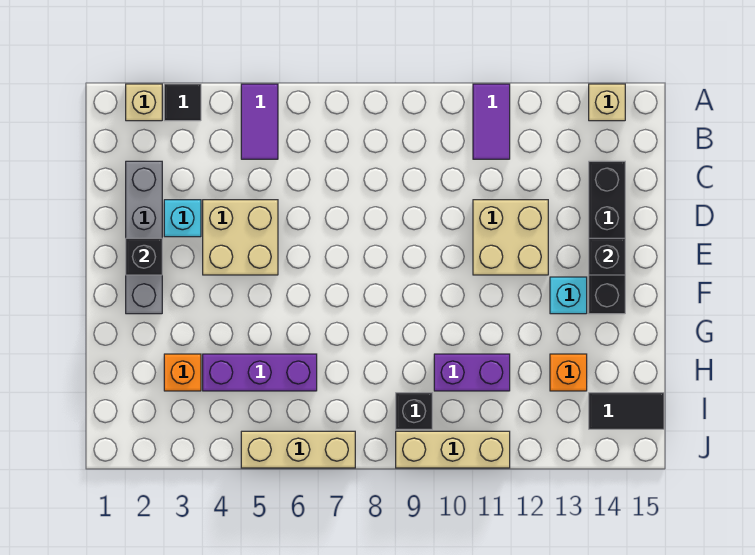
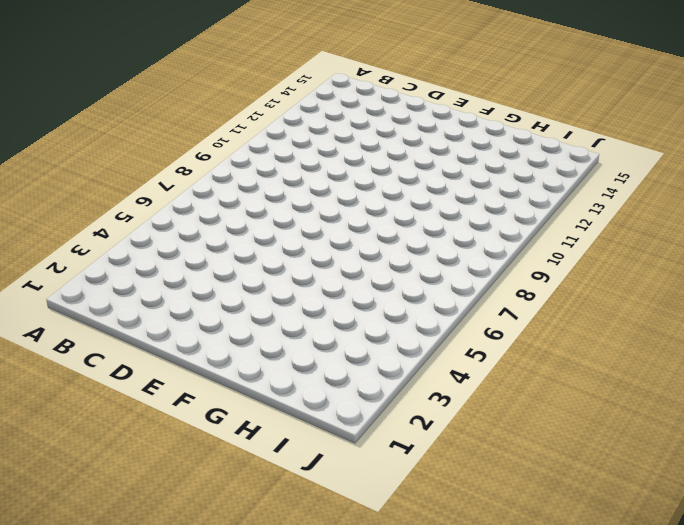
none -> tan brick A2 level 1
none -> black tile A3 level 1
none -> purple tile A5:B5 level 1

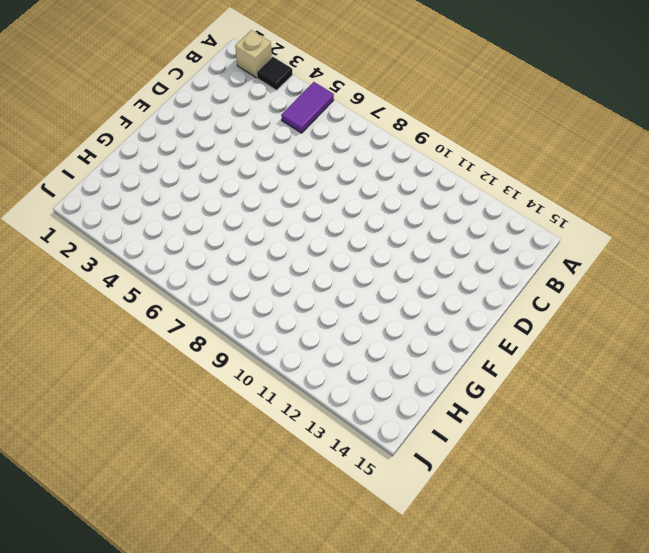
none -> purple tile A11:B11 level 1
none -> tan brick A14 level 1
none -> grey brick C2:F2 level 1

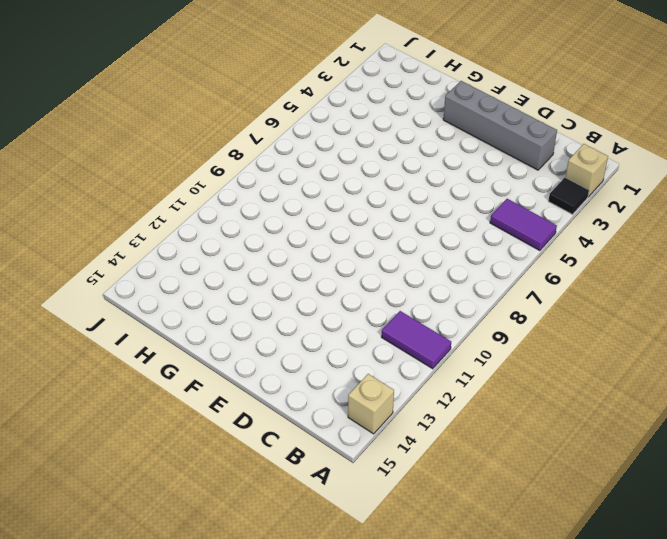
none -> black brick C14:F14 level 1
none -> cyan brick D3 level 1
none -> tan brick D4:E5 level 1

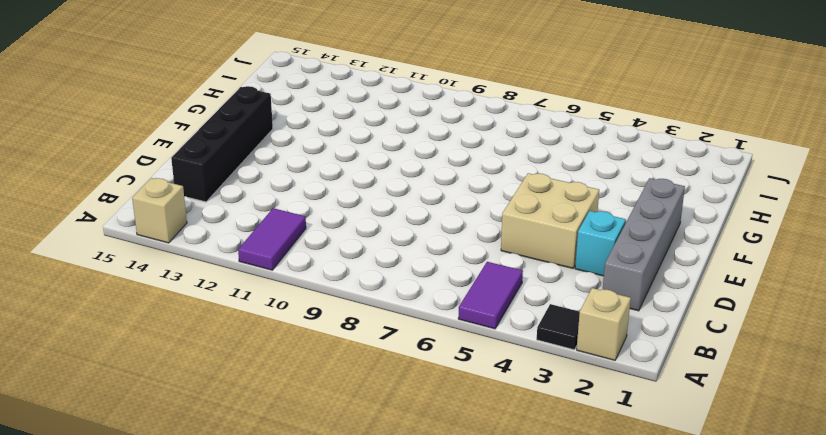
none -> tan brick D11:E12 level 1
none -> cyan brick F13 level 1
none -> orange brick H3 level 1

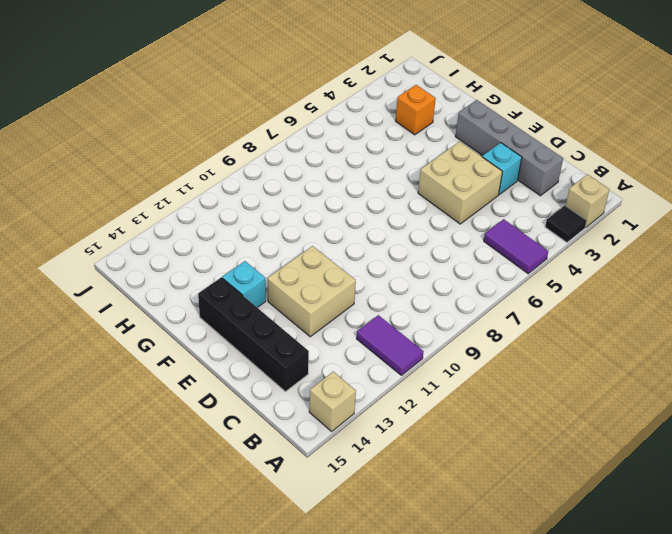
none -> purple brick H4:H6 level 1
none -> purple brick H10:H11 level 1
none -> orange brick H13 level 1

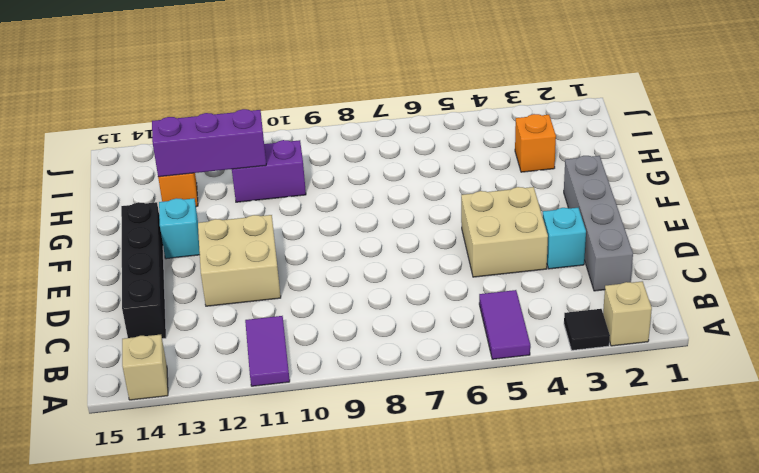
purple brick H11:H13 level 2 -> purple brick H4:H6 level 1
none -> black brick I9 level 1
none -> black tile I14:I15 level 1
none -> tan brick J5:J7 level 1

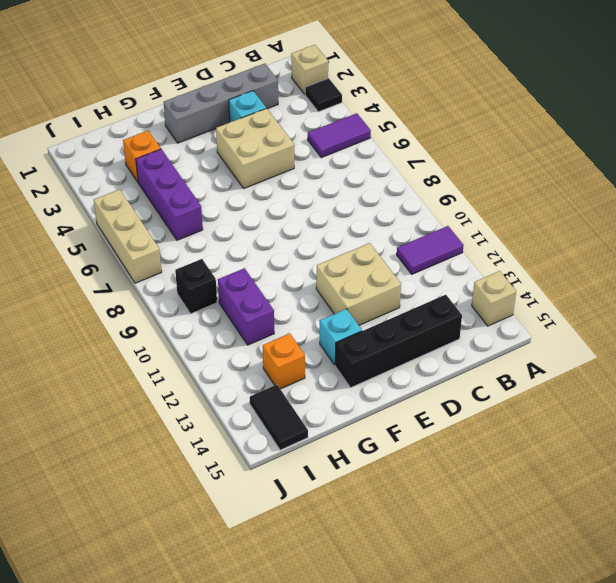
none -> tan brick J9:J11 level 1
none -> black brick E2 level 2
none -> black brick E14 level 2

